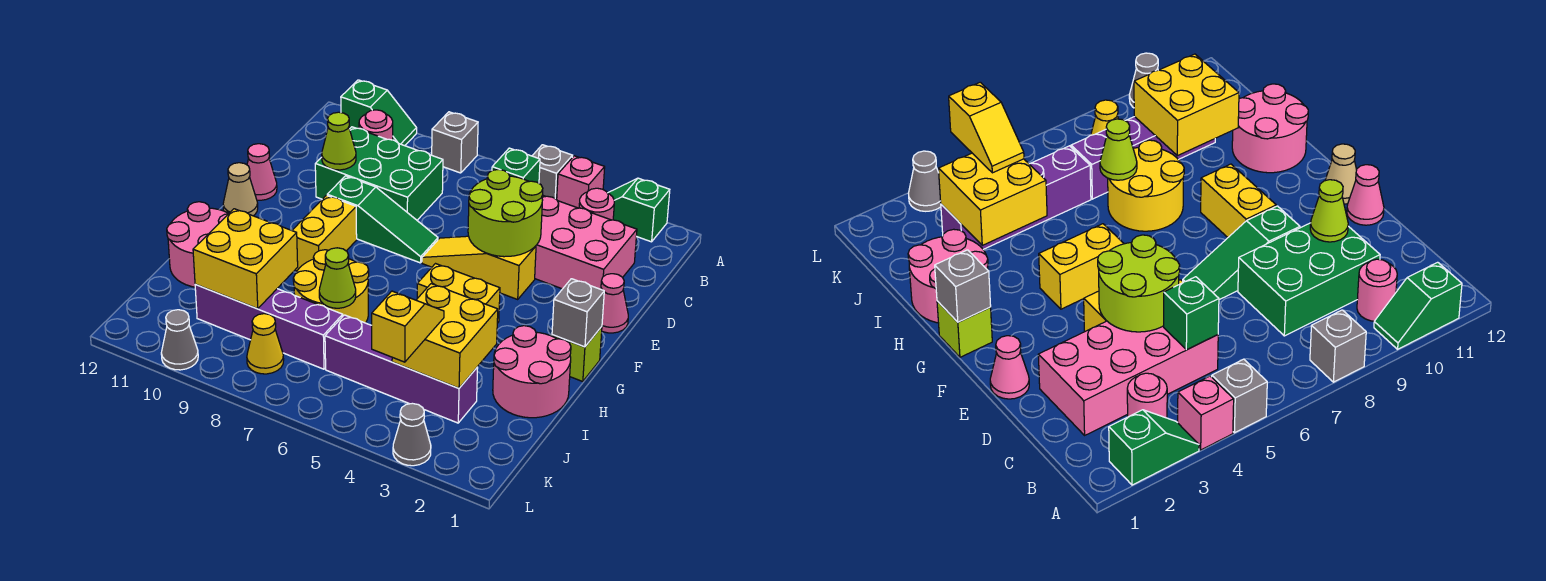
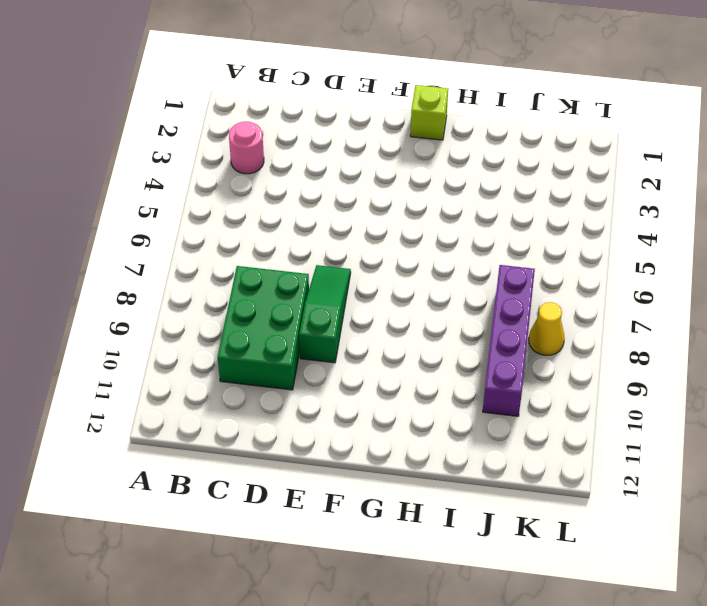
none -> green slope A2:A3 level 1 top 2
none -> pink brick A4 level 1
none -> grey brick A5 level 1
none -> grey brick A8 level 1

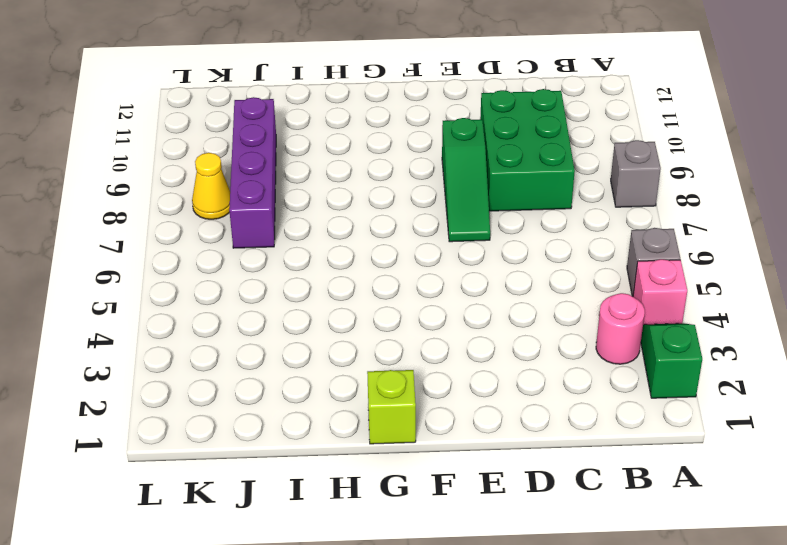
none -> green slope A10:A11 level 1 top 11
none -> pink round brick B10 level 1
none -> pink brick C2:D5 level 1
none -> pink cone E1 level 1

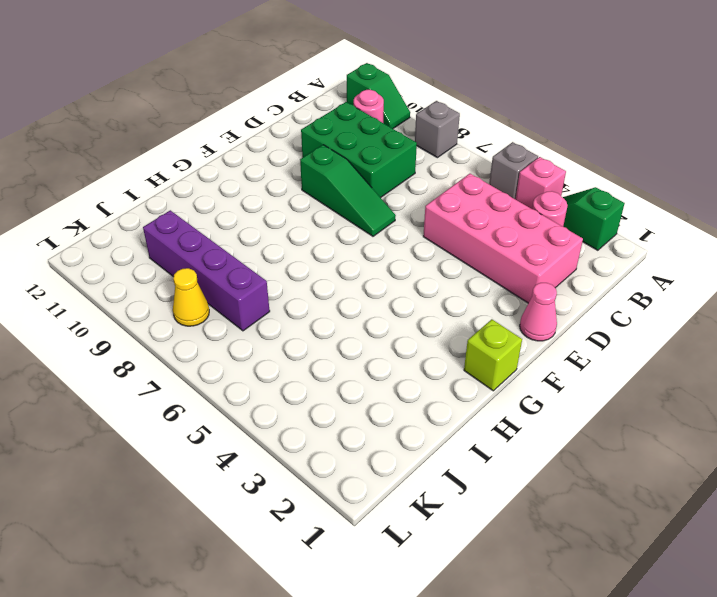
none -> yellow slope E4:E6 level 1 top 4
none -> pink cone E12 level 1
none -> yellow brick F9:G9 level 1
none -> tan cone F12 level 1

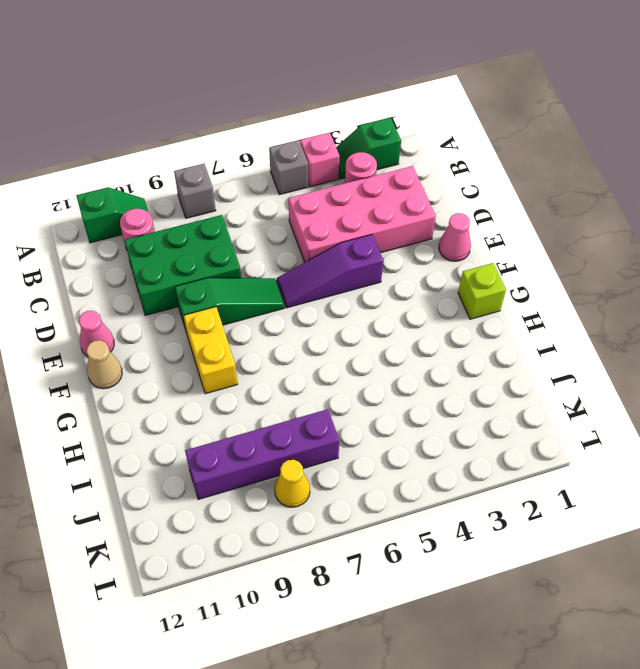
purple slope E4:E6 level 1 top 4 -> yellow slope E4:E6 level 1 top 4
none -> yellow brick G4:G5 level 1
none -> pink round brick H1:I2 level 1
none -> yellow round brick H7:I8 level 1
none -> pink round brick H11:I12 level 1

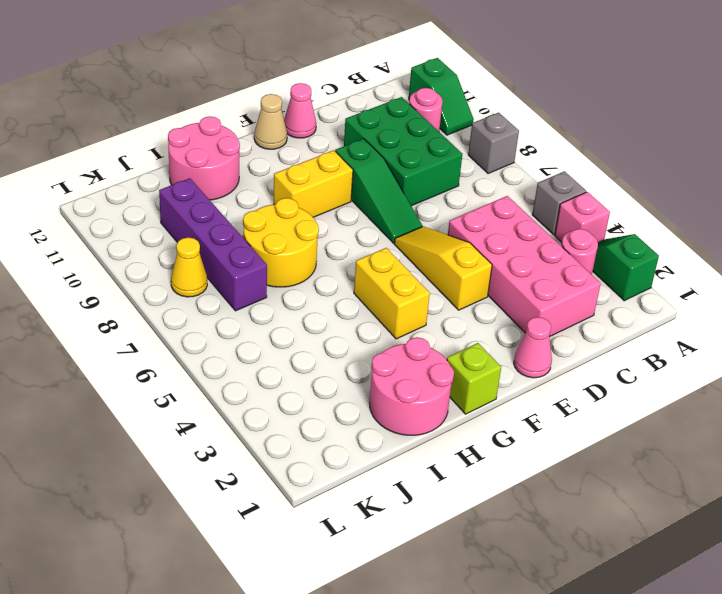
none -> purple brick J3:J6 level 1
none -> grey cone L3 level 1
none -> grey cone L10 level 1
none -> green brick C5 level 2

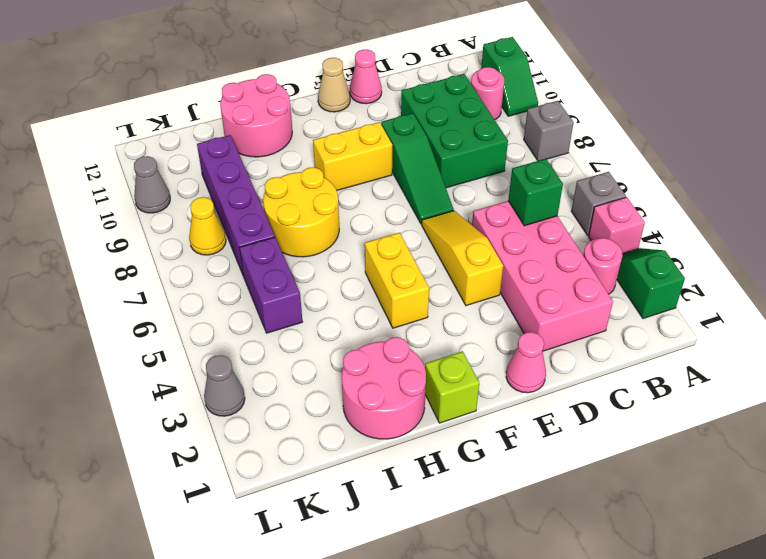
purple brick J5:J6 level 1 -> purple brick J3:J6 level 1
none -> lime round brick D4:E5 level 2
none -> lime cone D10 level 2
none -> grey brick G1 level 2
none -> yellow brick I3:J4 level 2

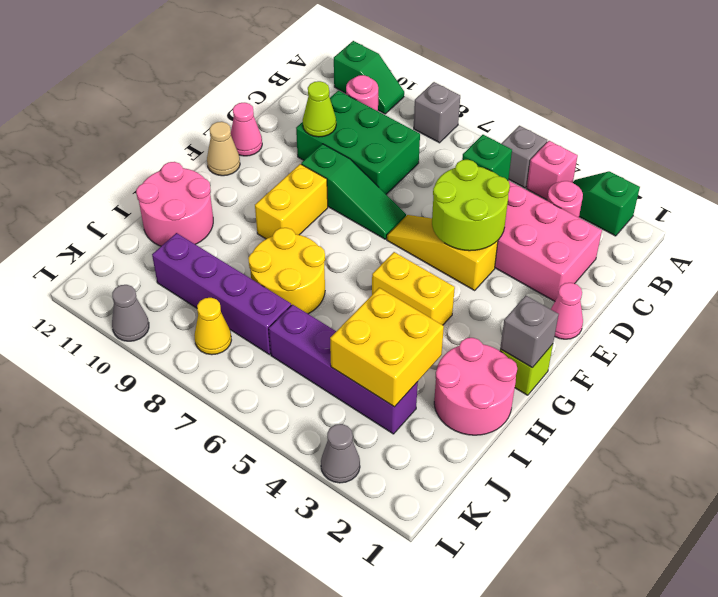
none -> lime cone I7 level 2
none -> yellow brick I9:J10 level 2
none -> yellow slope J4:K4 level 3 top K

